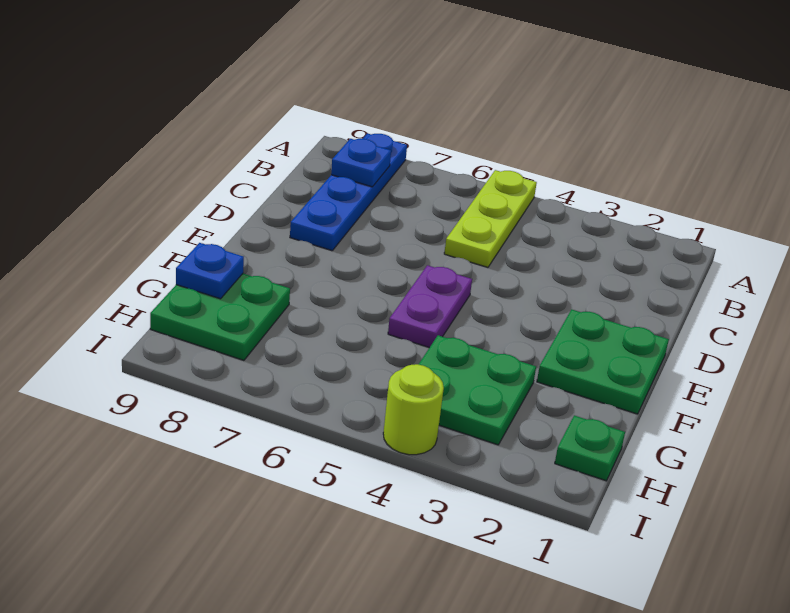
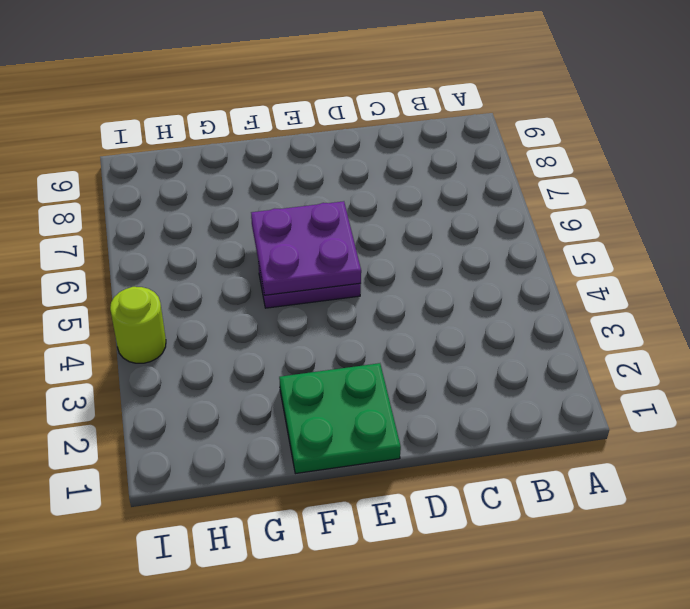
purple plate E5:F6 level 2 -> none
none -> lime plate A5:C5 level 1
none -> blue plate A8:D8 level 1

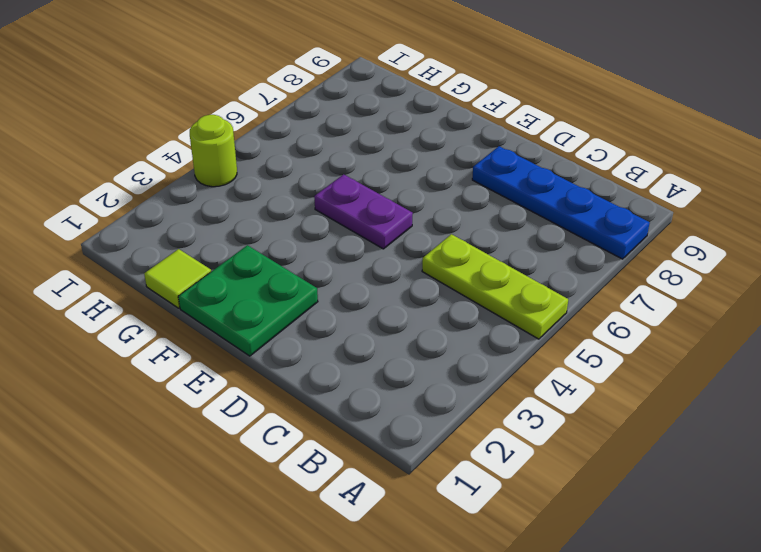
lime tile G1 level 1 -> none
none -> green plate G3:H4 level 1
none -> green plate G8:H9 level 1

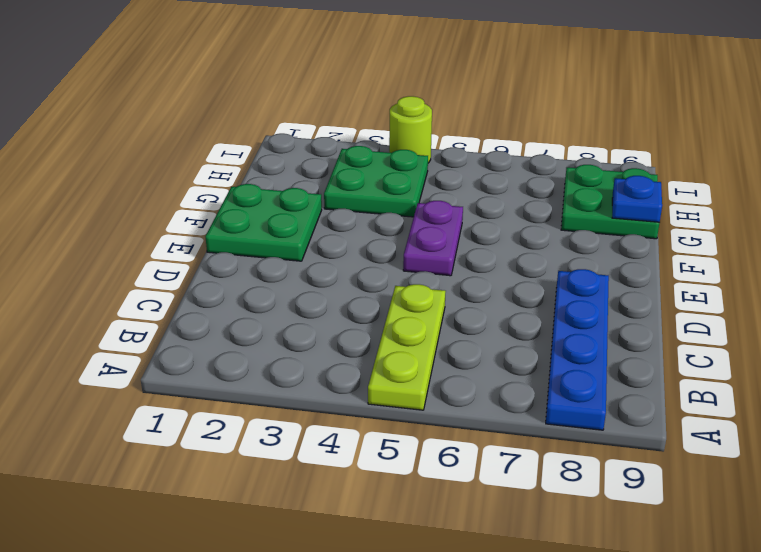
none -> green plate H1 level 1
none -> blue plate B8 level 2

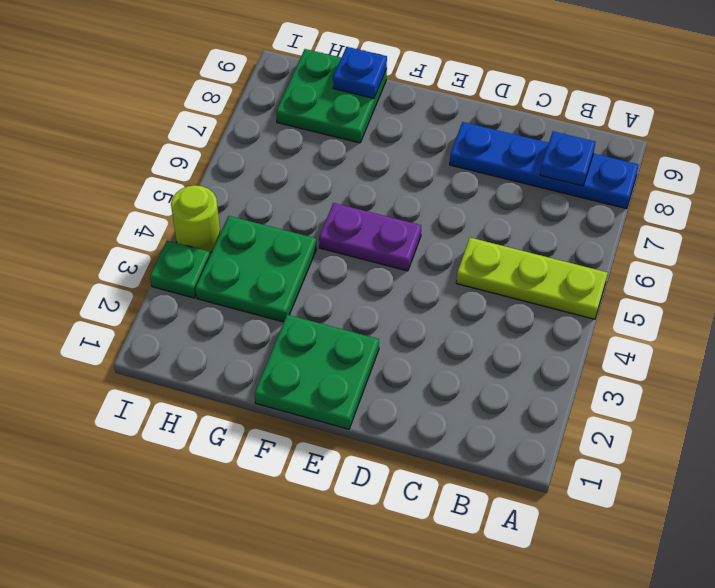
green plate I3 level 1 -> green plate H1 level 1

